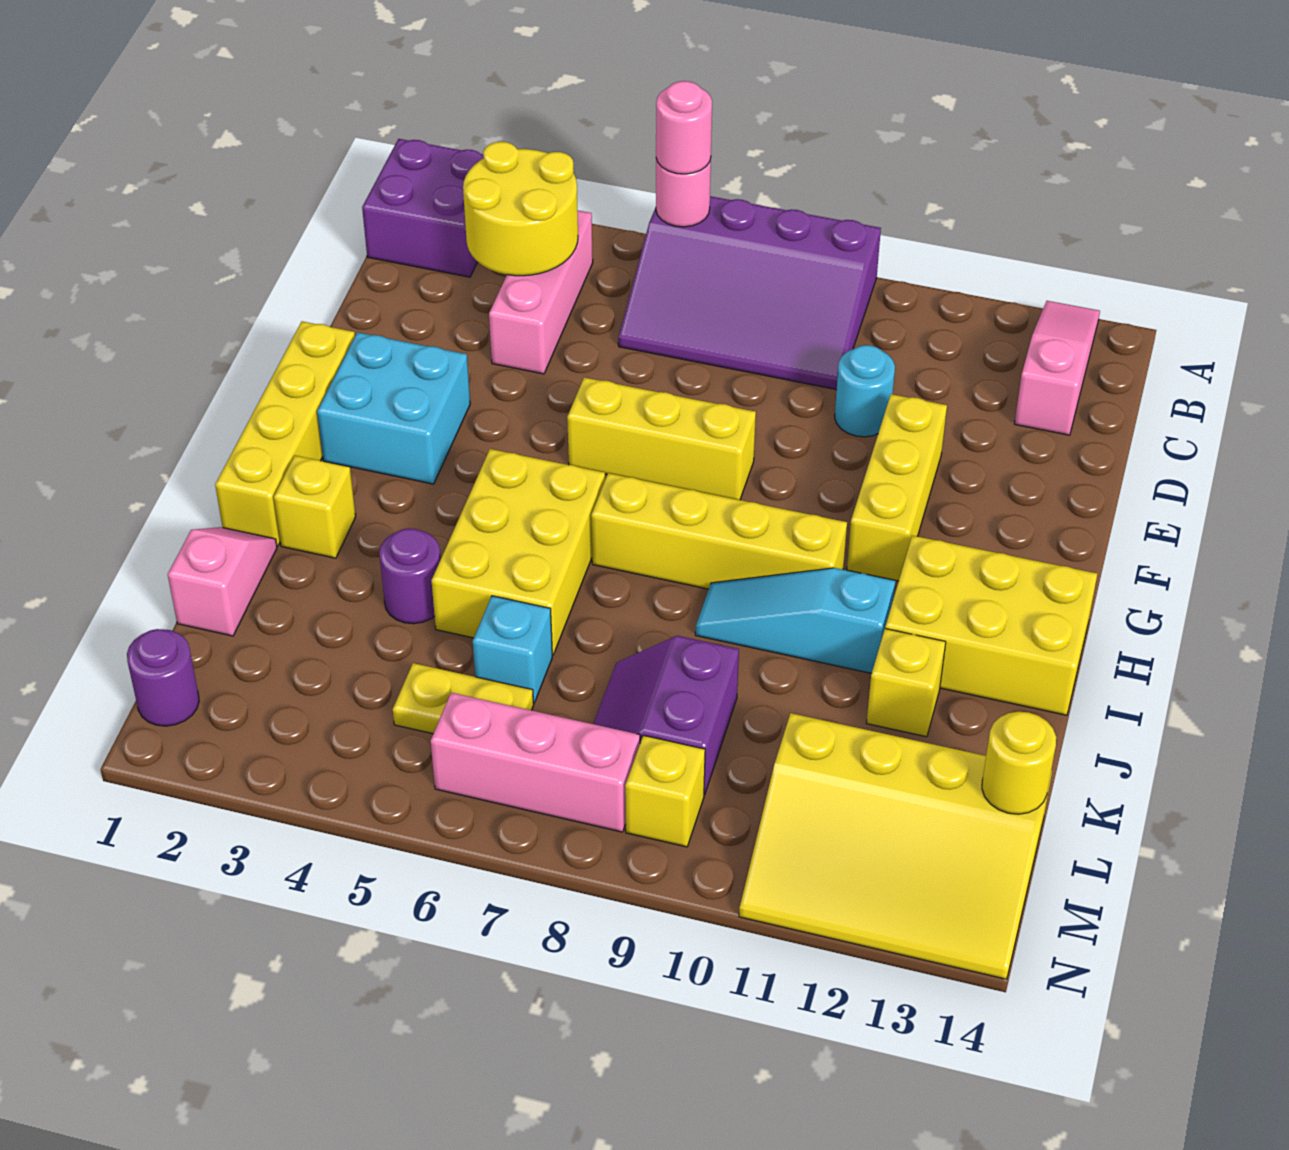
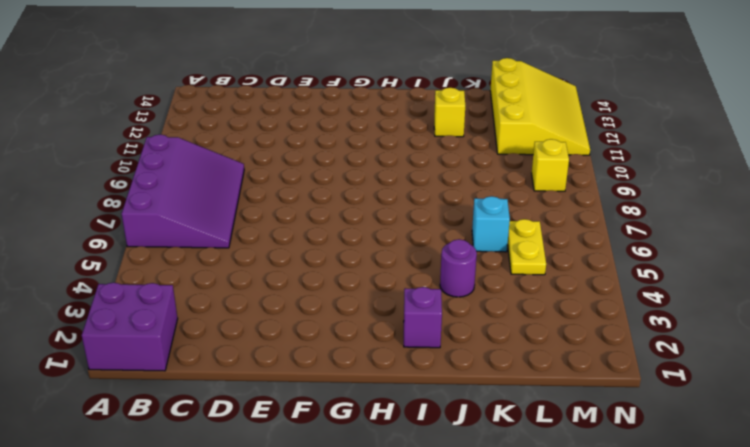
purple brick I2 level 1 -> yellow brick I2 level 1
none -> pink slope A13:C13 level 1 top C
none -> pink brick B4:D4 level 1
none -> cyan round brick D10 level 1

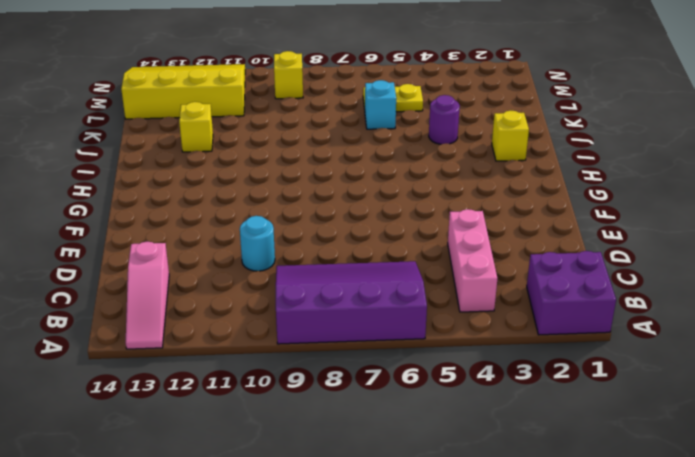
none -> yellow brick E11:G11 level 1
none -> yellow brick F1:I1 level 1
none -> cyan brick F2:G3 level 1

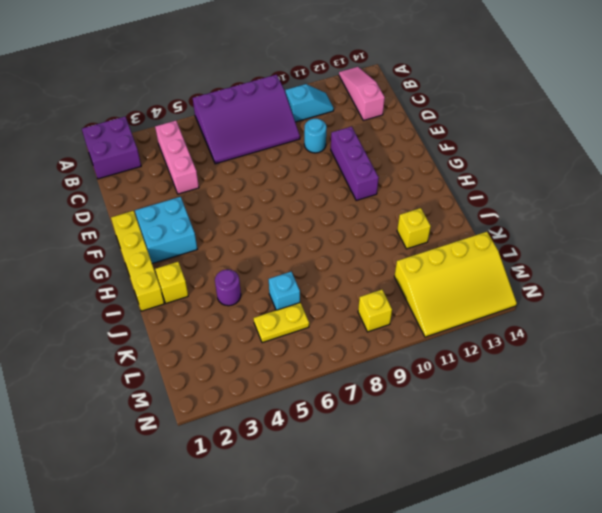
cyan slope B10:B11 level 1 top 10 -> none
purple brick E11:G11 level 1 -> yellow brick E11:G11 level 1
none -> yellow brick F6:F8 level 1
none -> yellow brick H5:J6 level 1
none -> yellow brick H7:H10 level 1

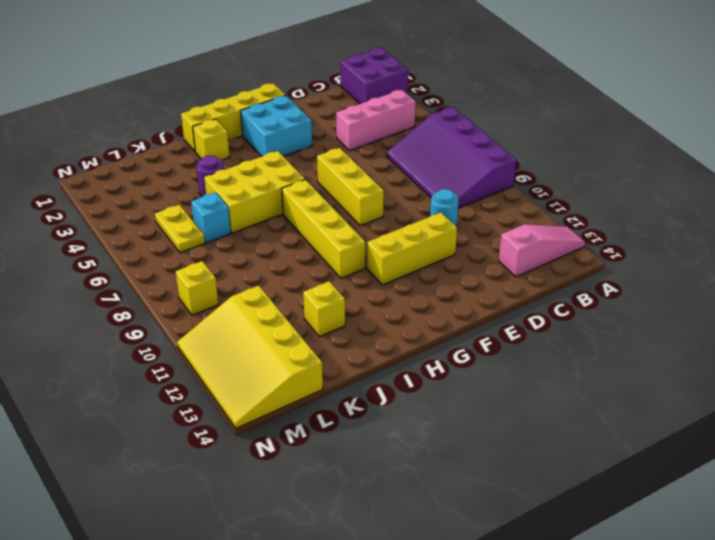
none -> yellow brick H12:I14 level 1
none -> cyan slope I9:I11 level 1 top 11
none -> pink slope J1:K1 level 1 top K

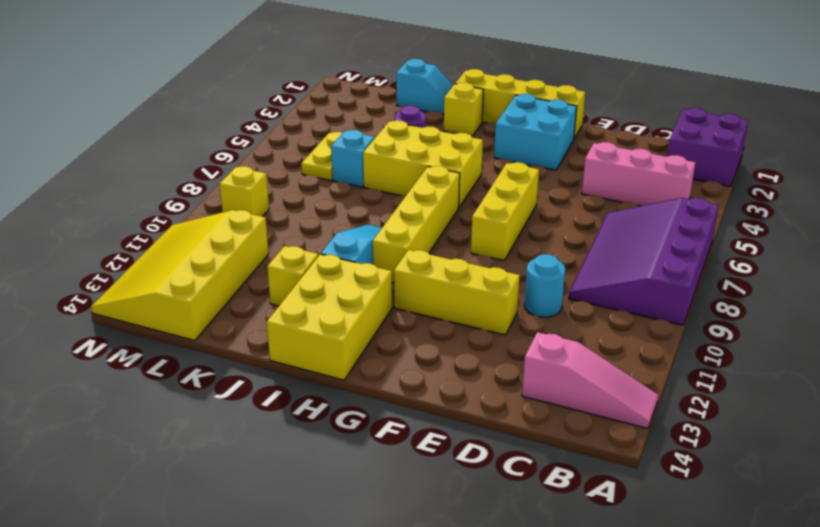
cyan slope J1:K1 level 1 top K -> pink slope J1:K1 level 1 top K
none -> purple slope K8:L9 level 1 top 9
none -> purple round brick M1 level 1
none -> pink brick M6:M8 level 1

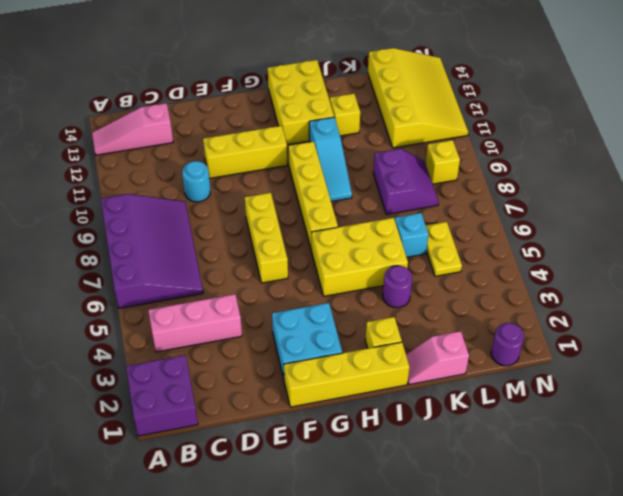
purple slope K8:L9 level 1 top K -> purple slope K8:L9 level 1 top 9
none -> pink brick M6:M8 level 1
none -> pink round brick A6 level 2
none -> yellow round brick B3:C4 level 2

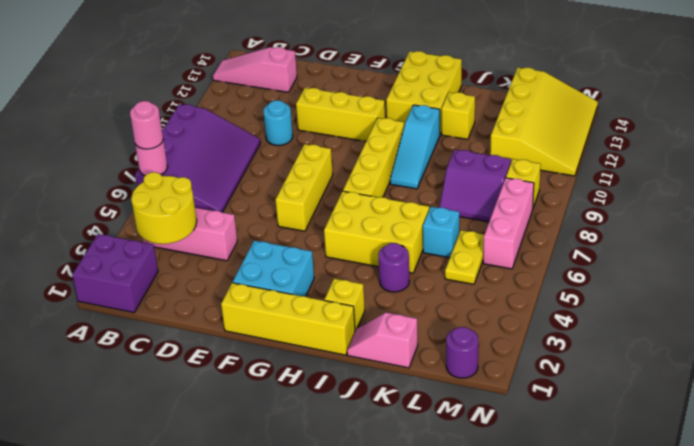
none -> yellow round brick L14 level 2

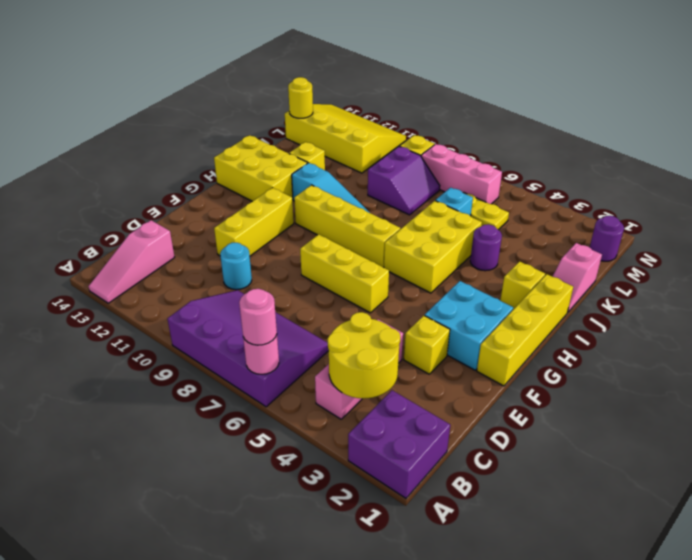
yellow brick E3 level 1 -> none

